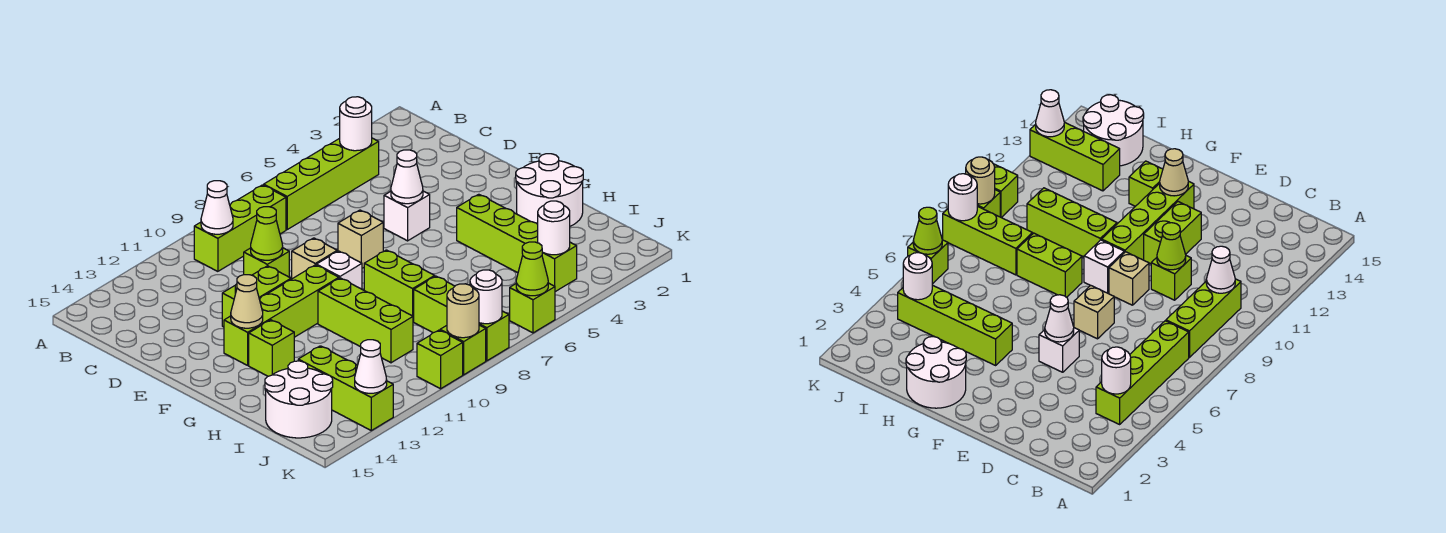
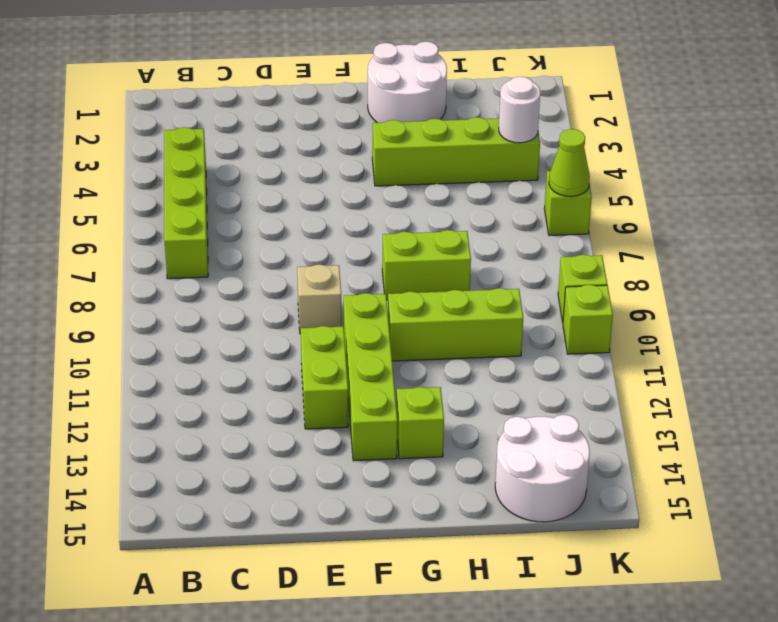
none -> lime brick B8:B10 level 1
none -> lime brick D10 level 1
none -> white brick E5 level 1
none -> tan brick E7 level 1

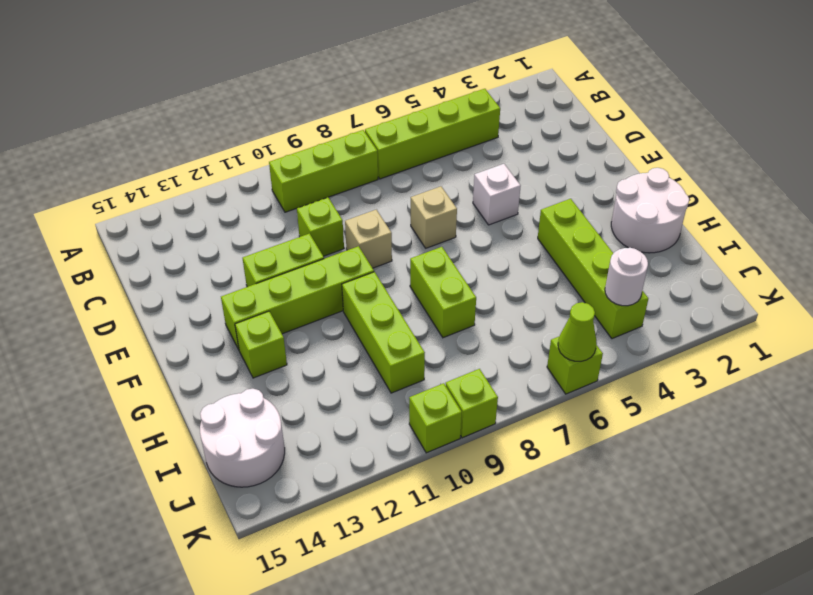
none -> white brick F9 level 1
none -> lime brick I8:K8 level 1
none -> lime brick I13:K13 level 1
none -> white round brick B4 level 2

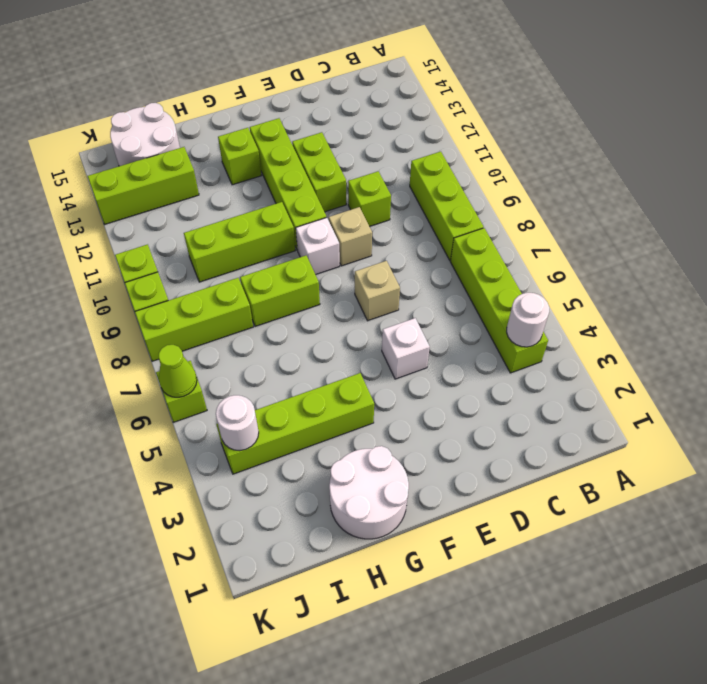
none -> white cone B10 level 2
none -> lime cone D10 level 2
none -> white cone E5 level 2
none -> tan cone F13 level 2

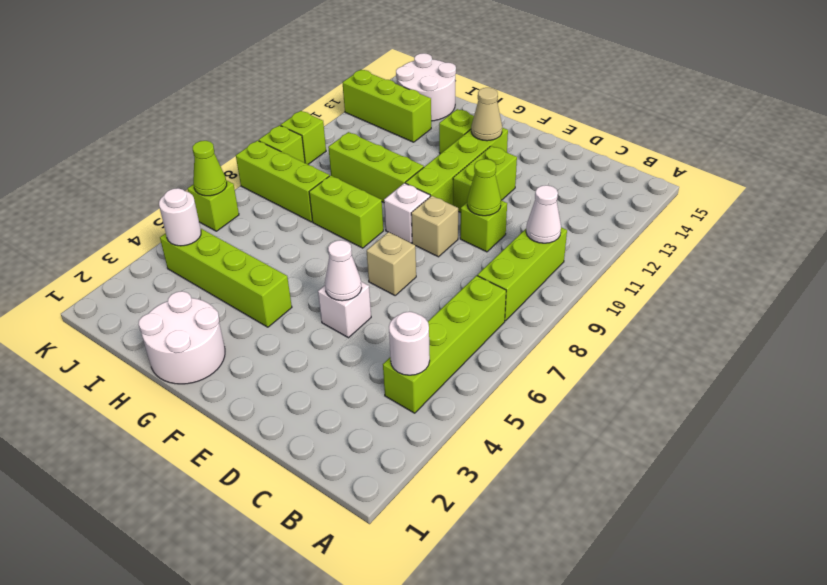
none -> white round brick K8 level 2
none -> tan round brick K9 level 2
none -> white cone K13 level 2

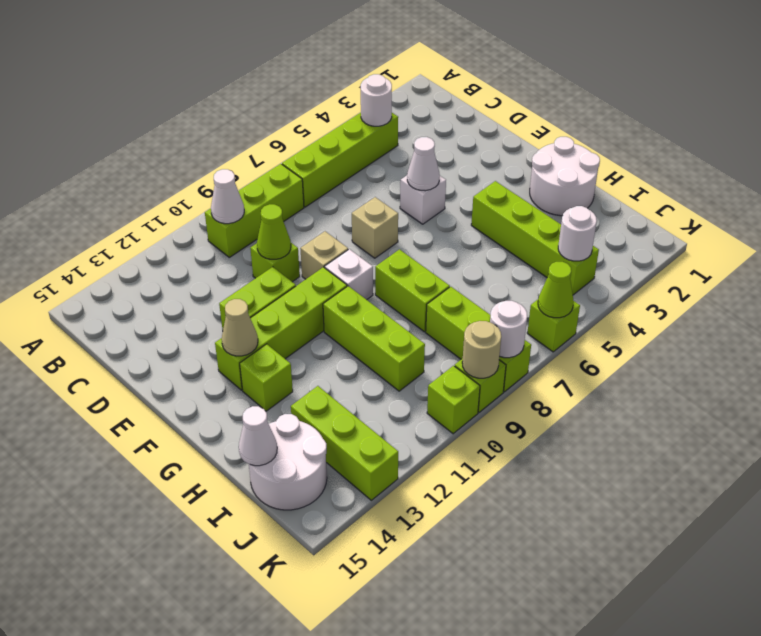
white cone I15 level 2 -> white cone K13 level 2

